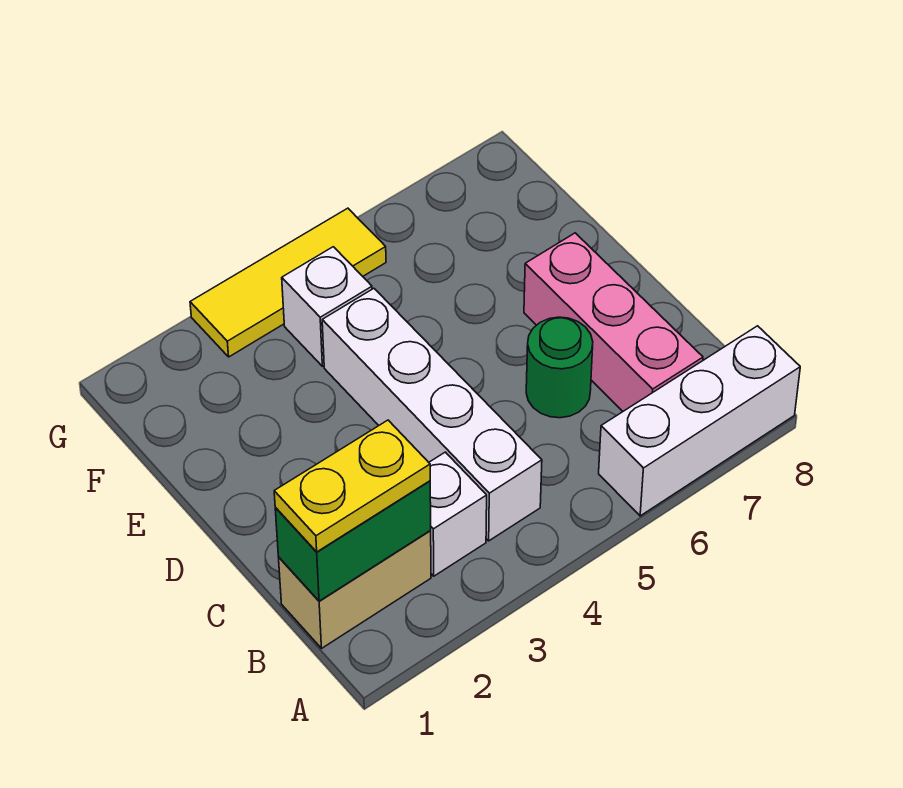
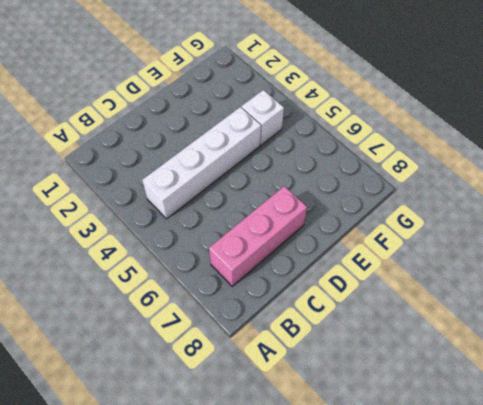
none -> white brick A6:A8 level 1
none -> tan brick B1:B2 level 1

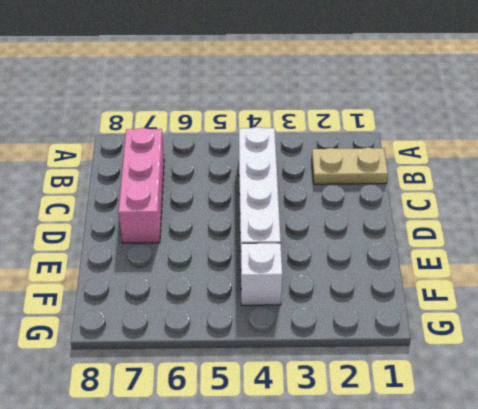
tan plate B1:B2 level 1 -> tan brick B1:B2 level 1
none -> white brick A6:A8 level 1
none -> white brick B3 level 1

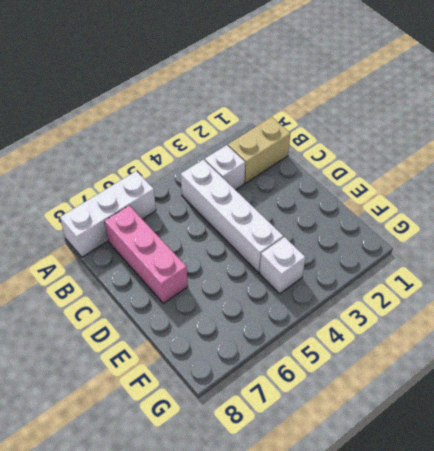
none -> green round brick C6 level 1
none -> yellow tile G3:G5 level 1

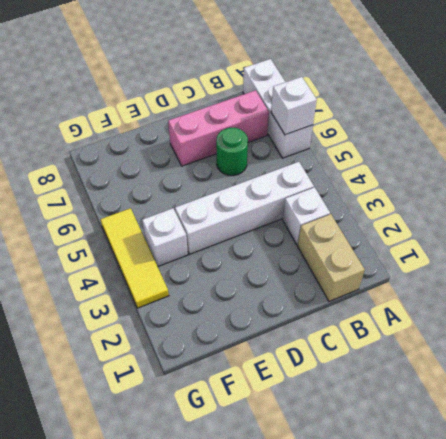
white brick A6 level 2 -> none
none -> green brick B1:B2 level 2
none -> yellow plate B1:B2 level 3

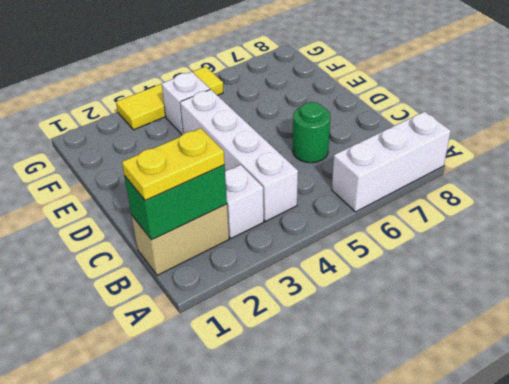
none -> pink brick B7:D7 level 1

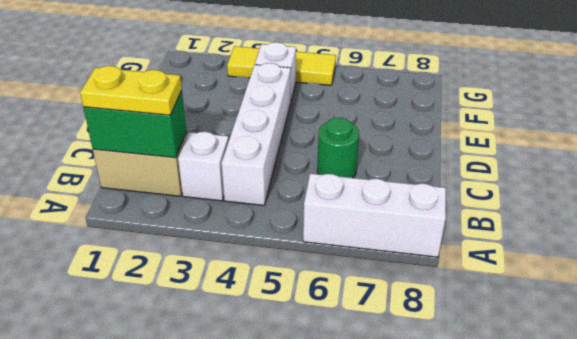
none -> pink brick B7:D7 level 1

